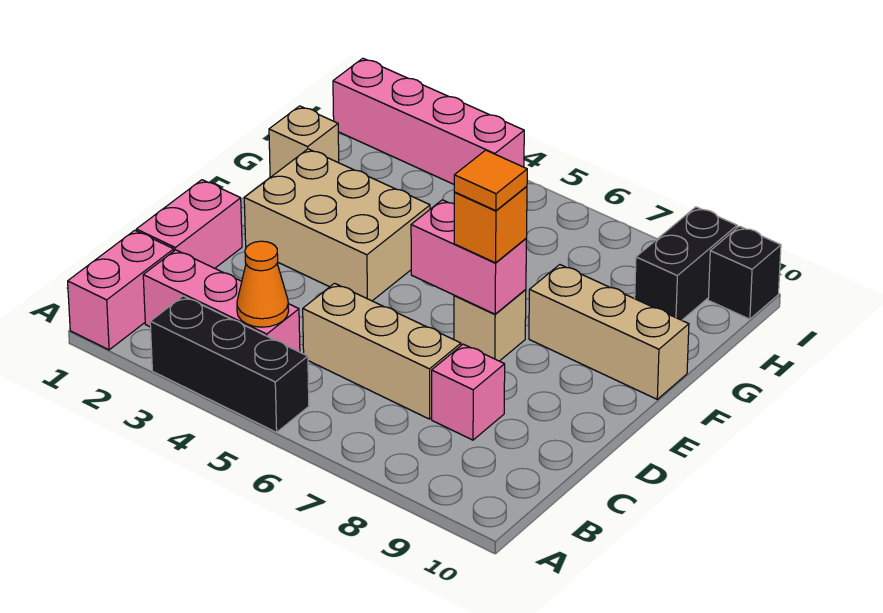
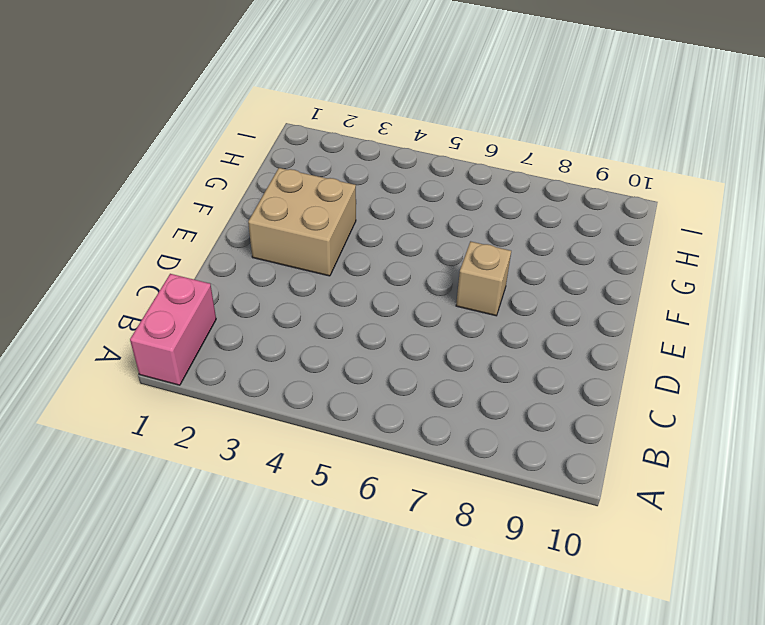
tan brick E2:F3 level 1 -> tan brick E2:F4 level 1
none -> black brick A3:A5 level 1
none -> pink brick B2:B4 level 1
none -> pink brick C1:D1 level 1

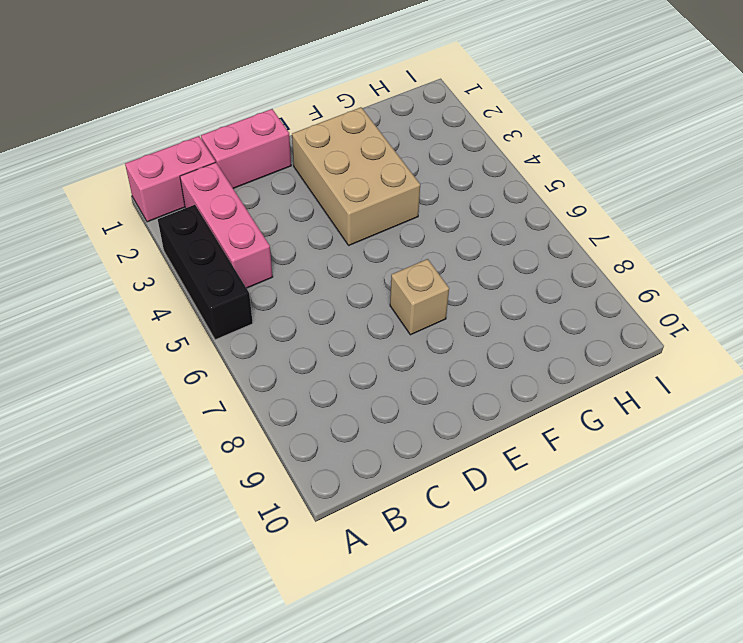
none -> tan brick C5:C7 level 1
none -> pink brick C8 level 1
none -> tan brick F8:F10 level 1

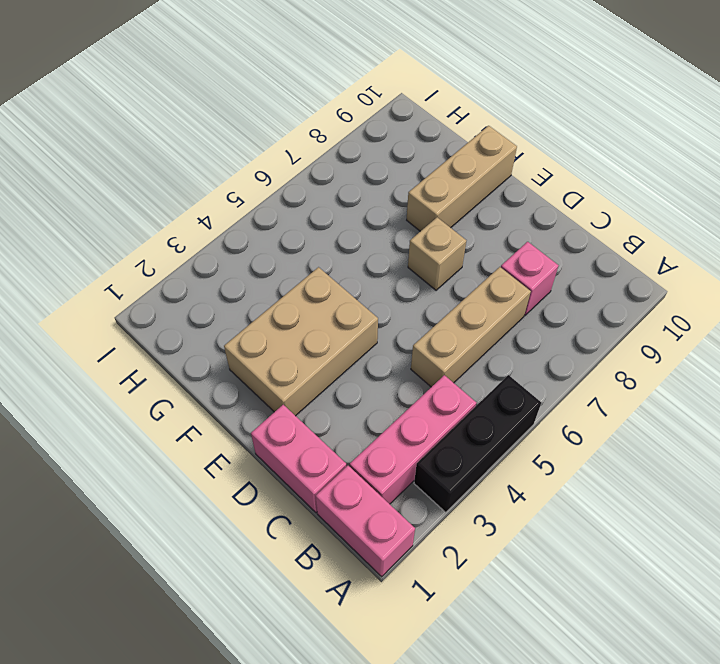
none -> tan brick G1 level 1
none -> black brick H9:I9 level 1
none -> pink brick I1:I4 level 1

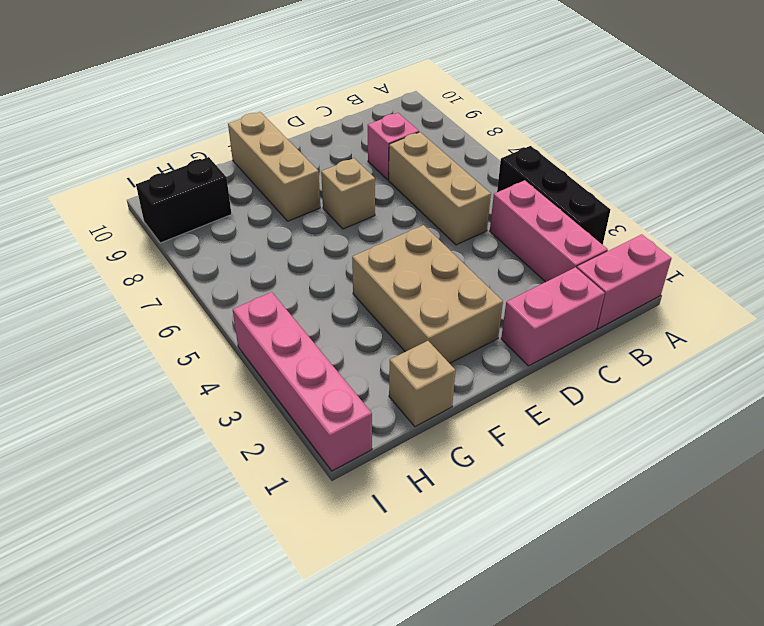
none -> black brick I10 level 1
none -> orange cone B4 level 2
none -> pink brick E6:E7 level 2

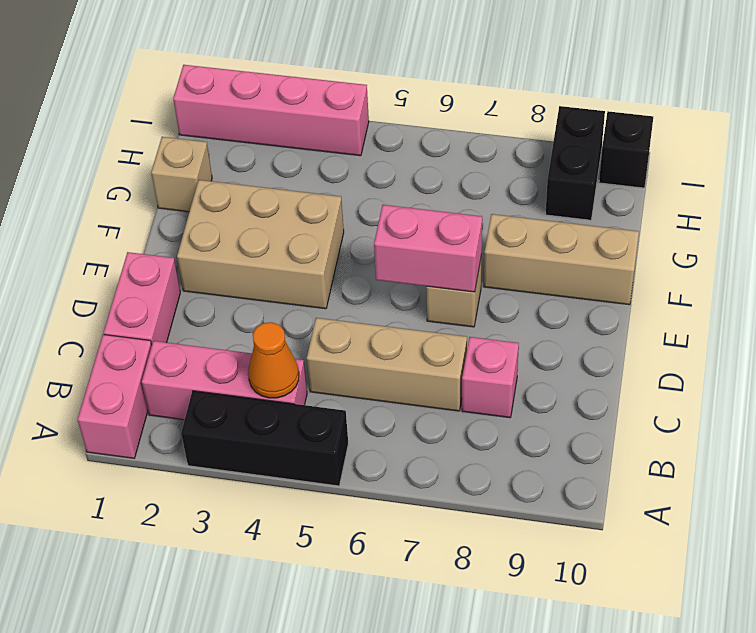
none -> orange brick E7 level 3
none -> orange tile E7 level 4

